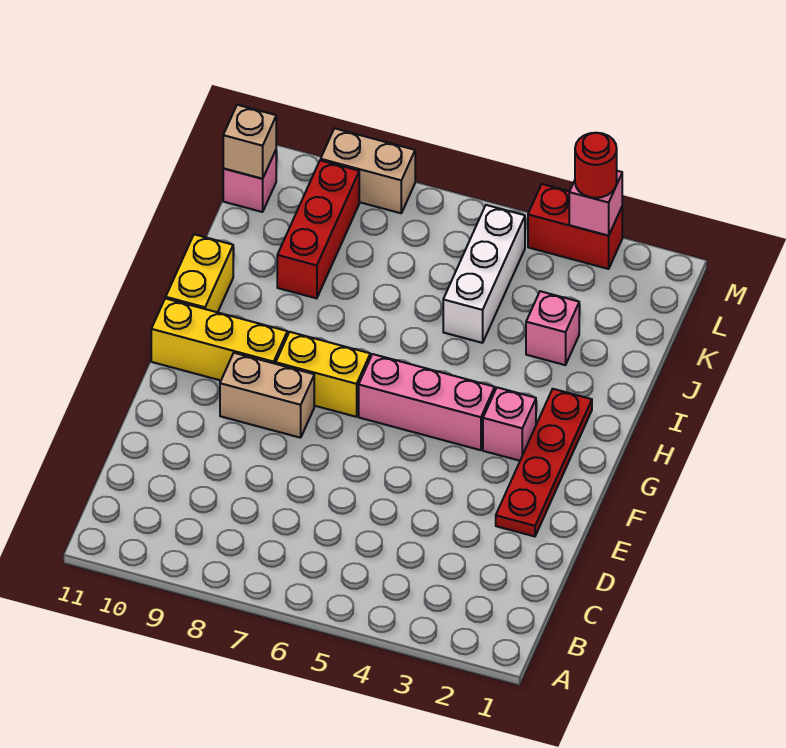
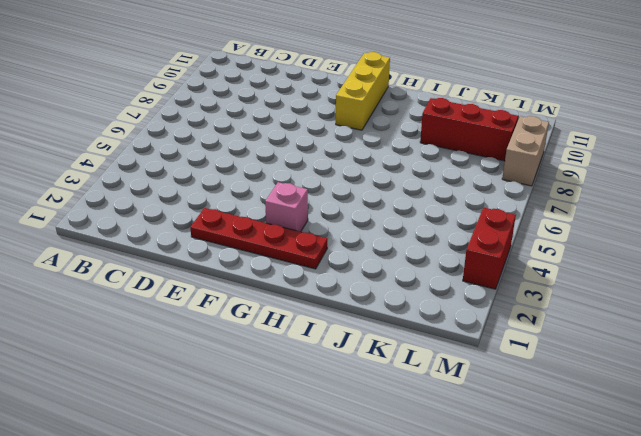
none -> tan brick F8:F9 level 1
none -> pink brick G4:G6 level 1
none -> yellow brick G7:G8 level 1

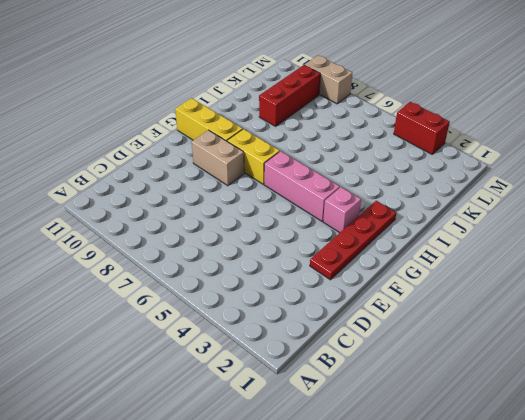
none -> yellow brick H11:I11 level 1
none -> pink brick J3 level 1
none -> white brick J5:L5 level 1

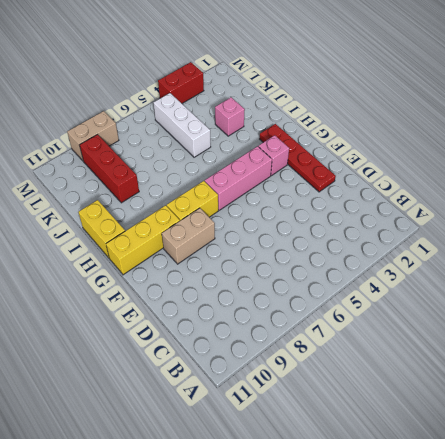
none -> pink brick L11 level 1
none -> tan brick L11 level 2
none -> pink brick M3 level 2

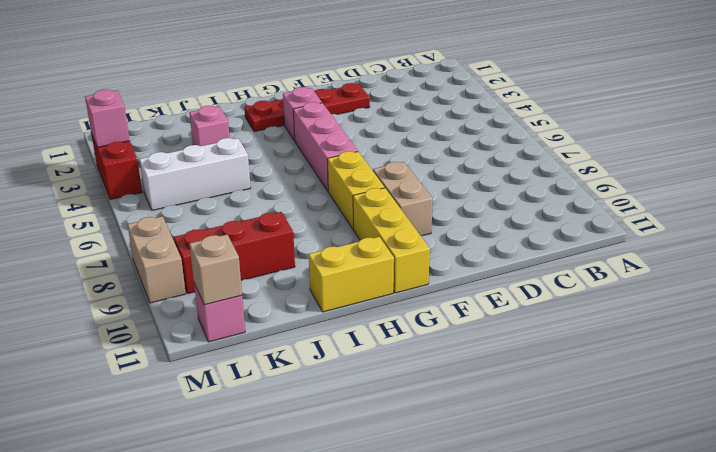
none -> red round brick M3 level 3

